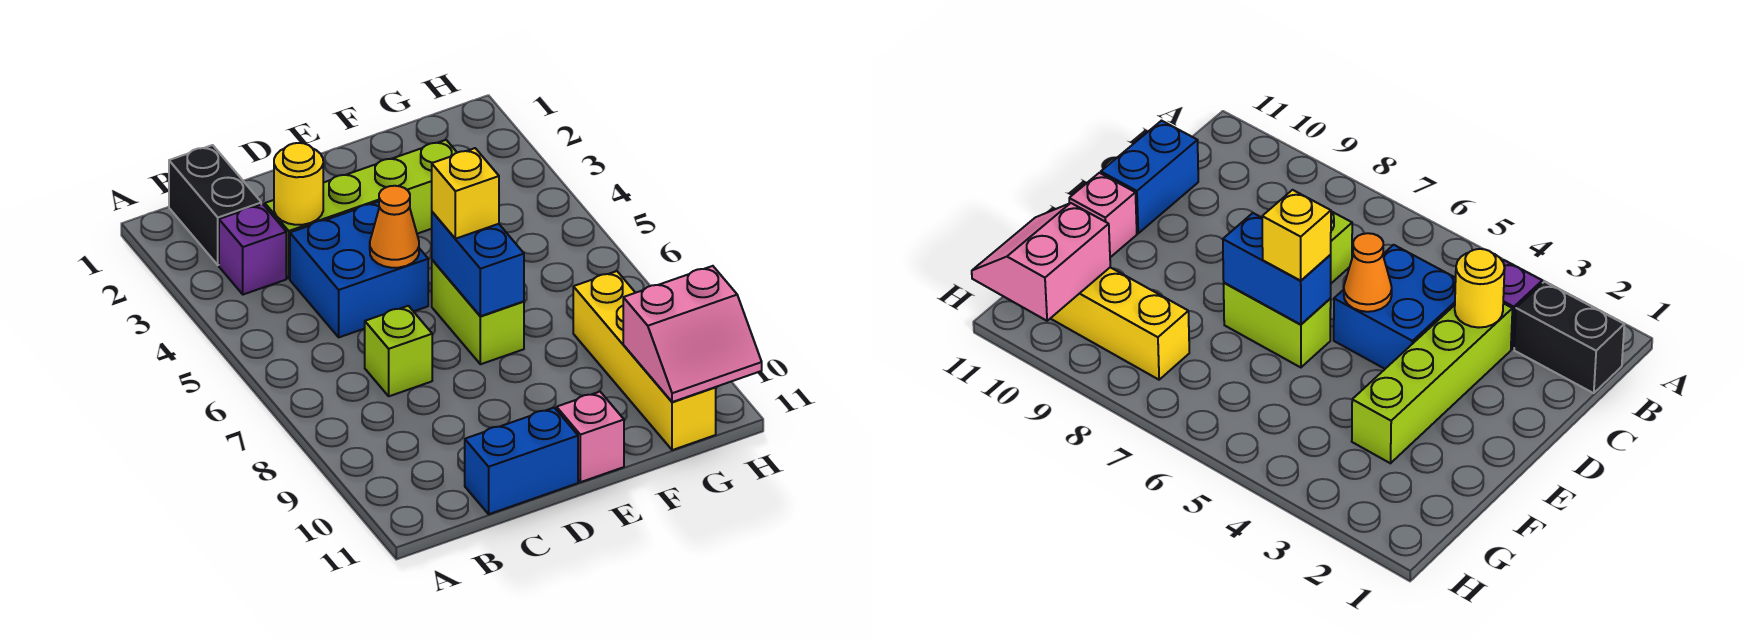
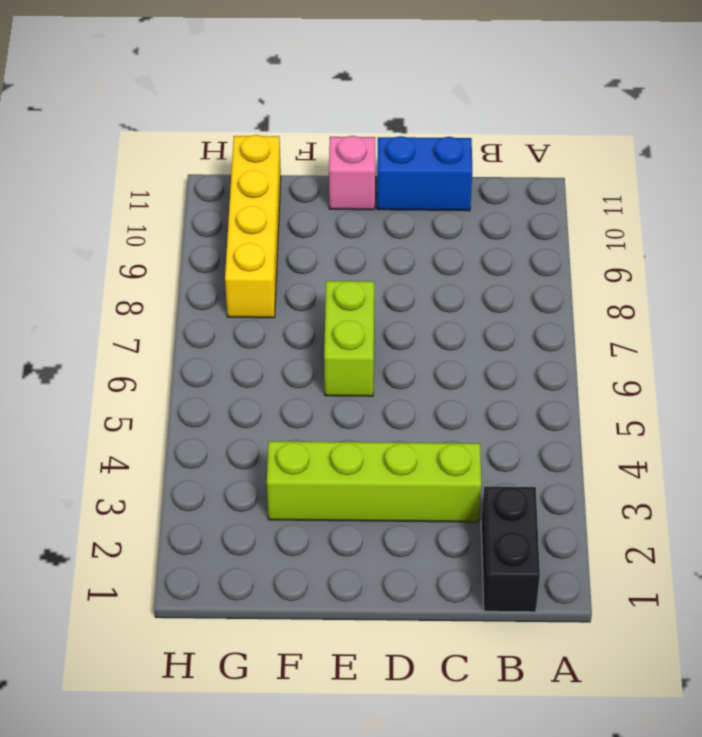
none -> purple brick B3 level 1
none -> blue brick C4:D5 level 1
none -> lime brick C7 level 1

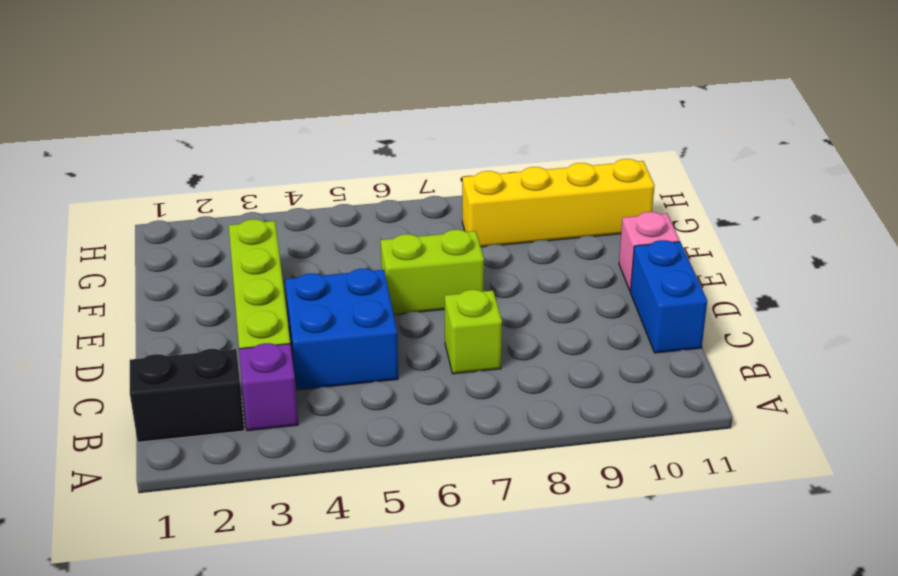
none -> yellow round brick C3 level 2
none -> orange cone D5 level 2
none -> blue brick E6:E7 level 2

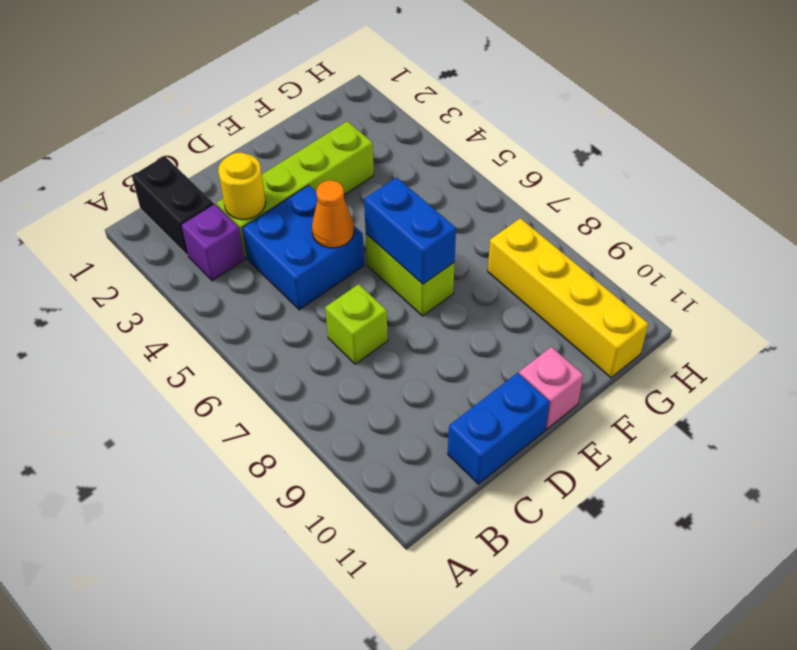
none -> pink slope G10:H11 level 2 top 10
none -> yellow brick E6 level 3

